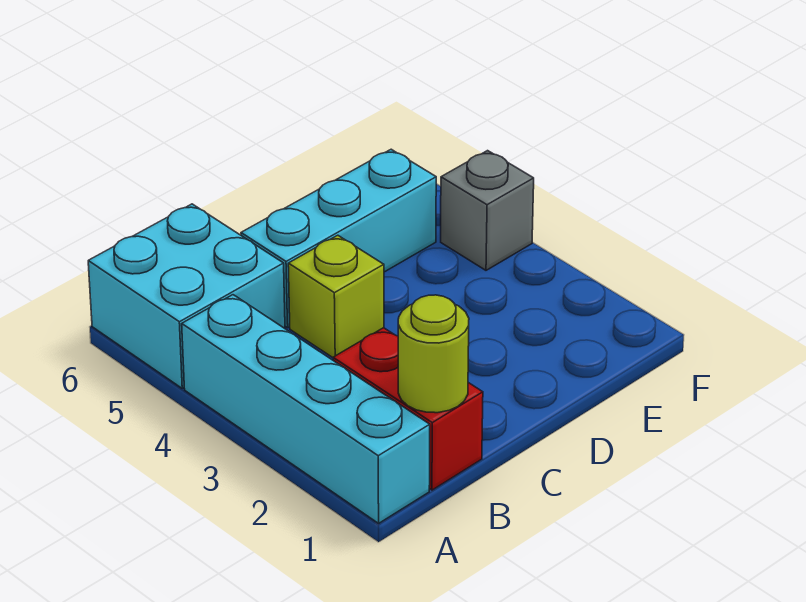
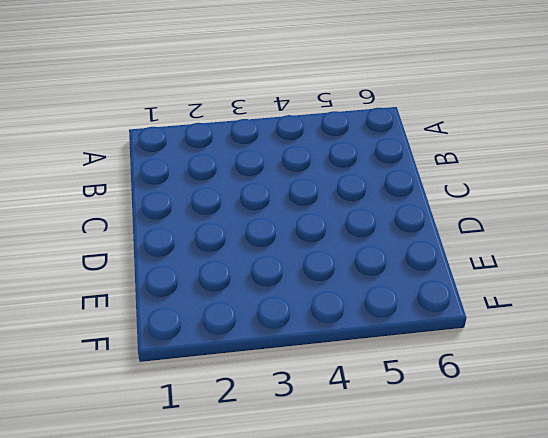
none -> cyan brick A1:A4 level 1
none -> cyan brick A5:B6 level 1

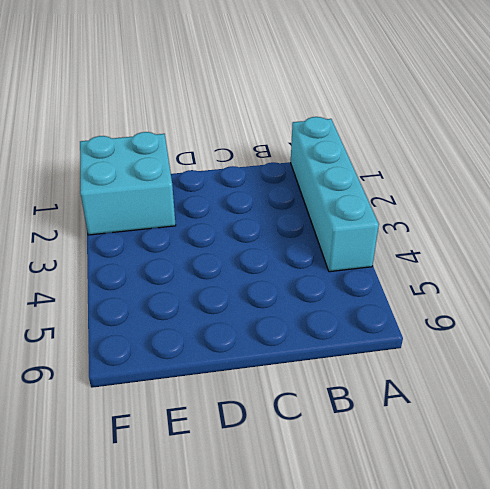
cyan brick E1:F2 level 1 -> cyan brick A5:B6 level 1
none -> red brick B1:B2 level 1
none -> lime brick C4 level 1

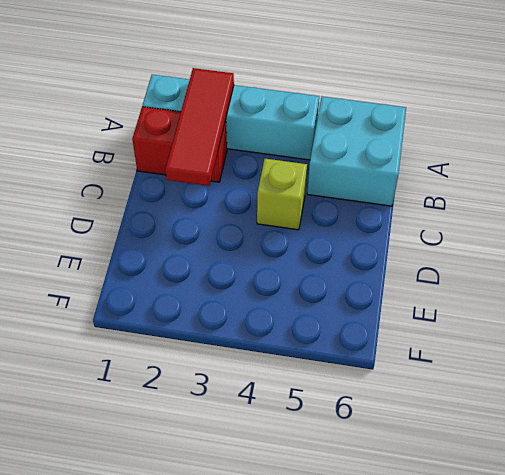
red tile A2:C2 level 2 -> none
none -> cyan brick C5:E5 level 1
none -> grey brick F4 level 1

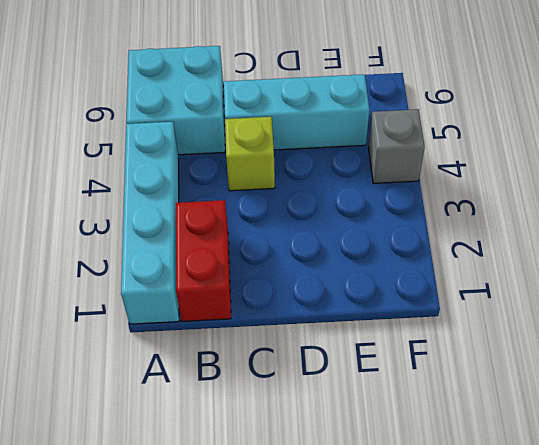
none -> lime round brick B1 level 2

